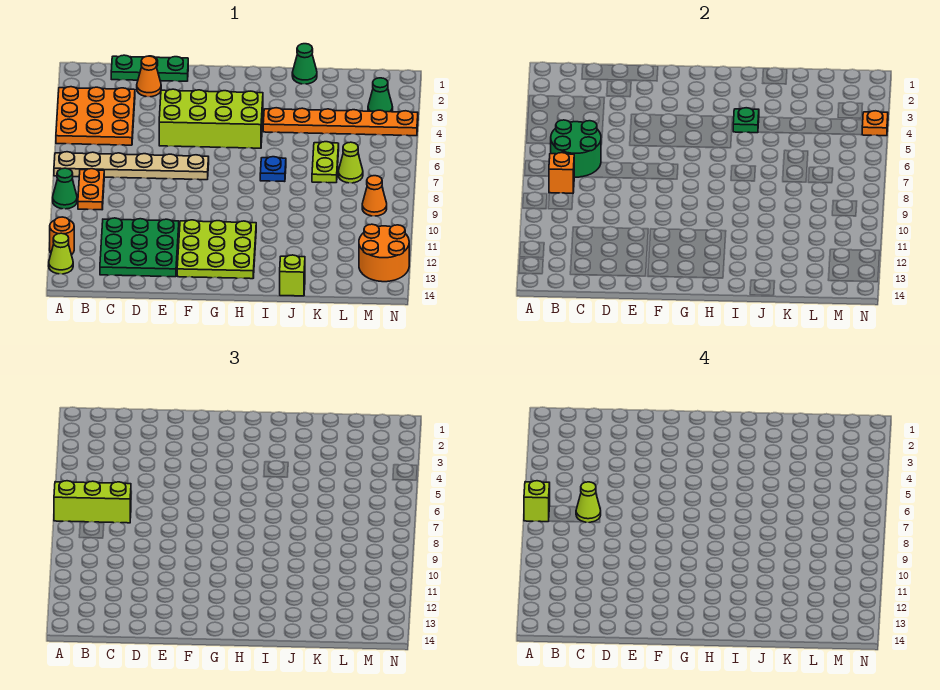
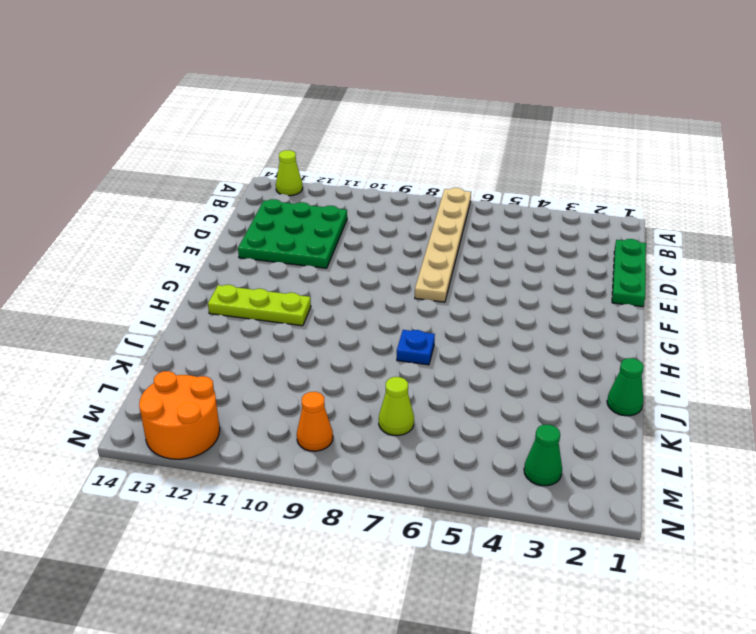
lime plate H11:H13 level 1 -> lime plate F11:H13 level 1
none -> orange plate A3:C5 level 1
none -> green cone A9 level 1
none -> orange round brick A12 level 1

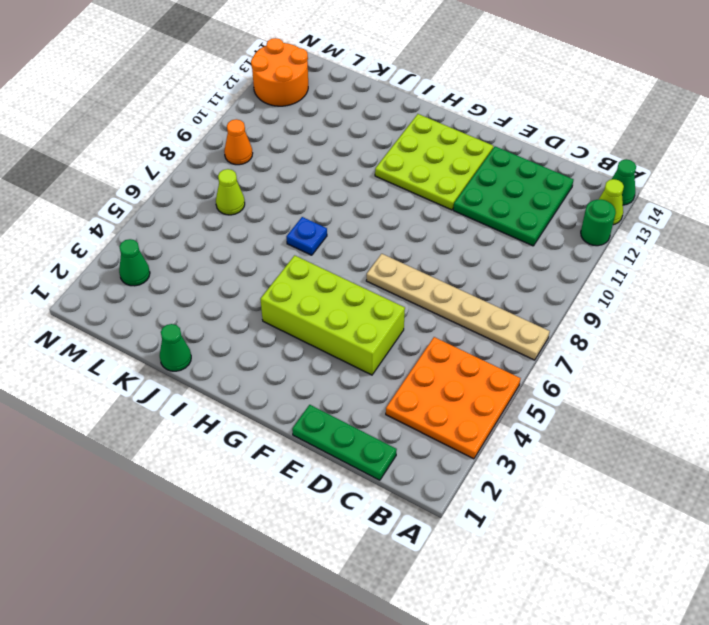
green round brick A12 level 1 -> orange round brick A12 level 1
green cone A14 level 1 -> green cone A9 level 1
none -> orange plate B8:B9 level 1
none -> orange cone D2 level 1
none -> orange plate I4:N4 level 1

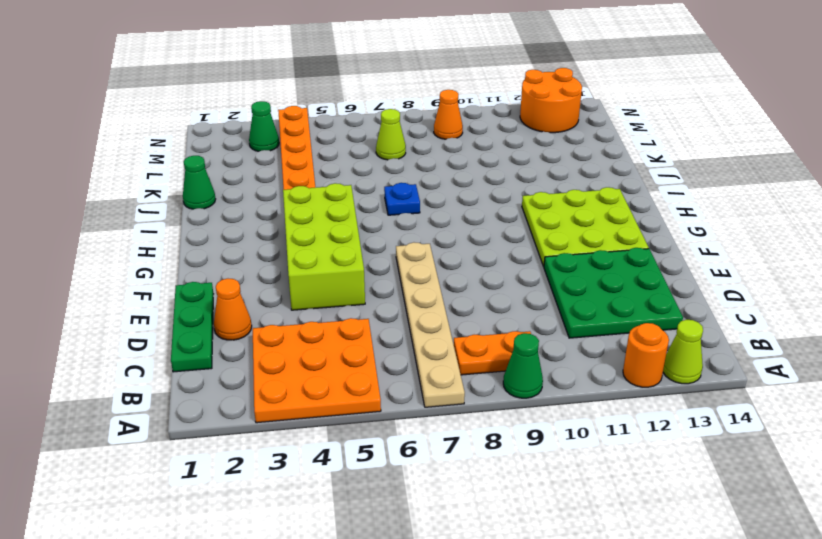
none -> lime brick J14 level 1
none -> lime plate K6:K7 level 1
none -> green round brick B6:C7 level 2

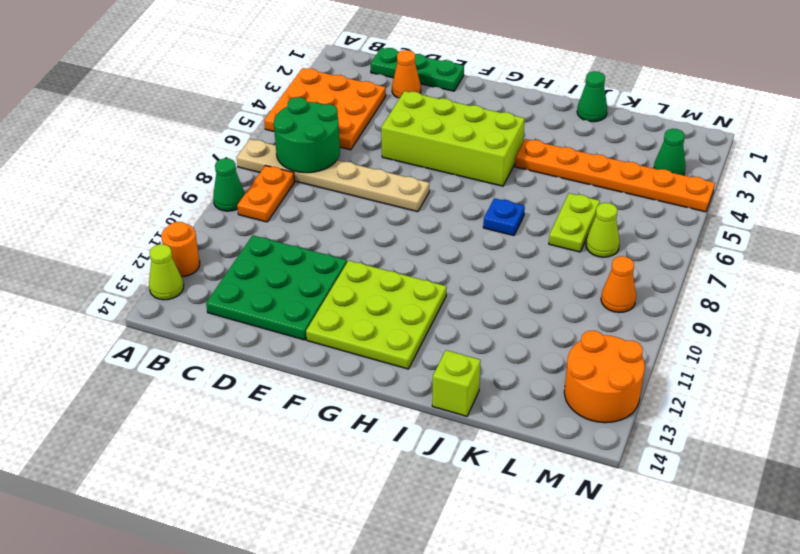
none -> orange brick B8 level 2
none -> green plate I4 level 2
none -> orange plate N4 level 2

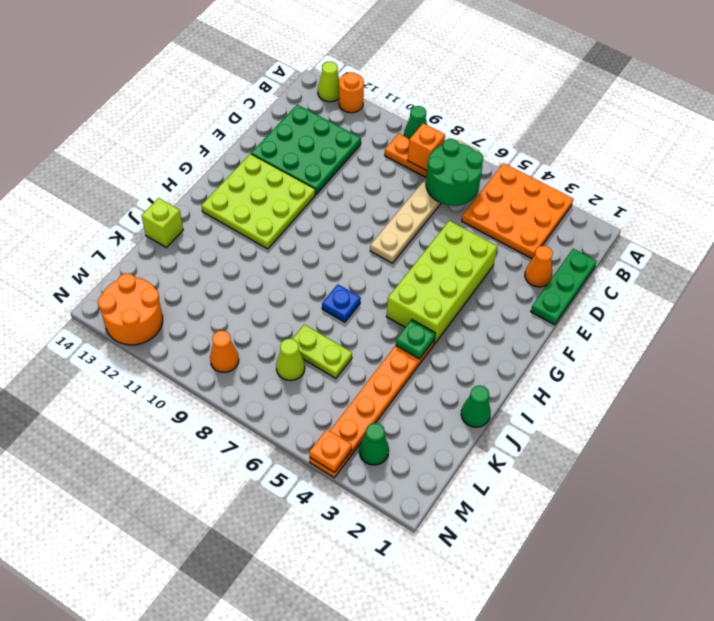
none -> lime brick A7:C7 level 3
none -> lime brick A7 level 4
none -> lime cone C7 level 4

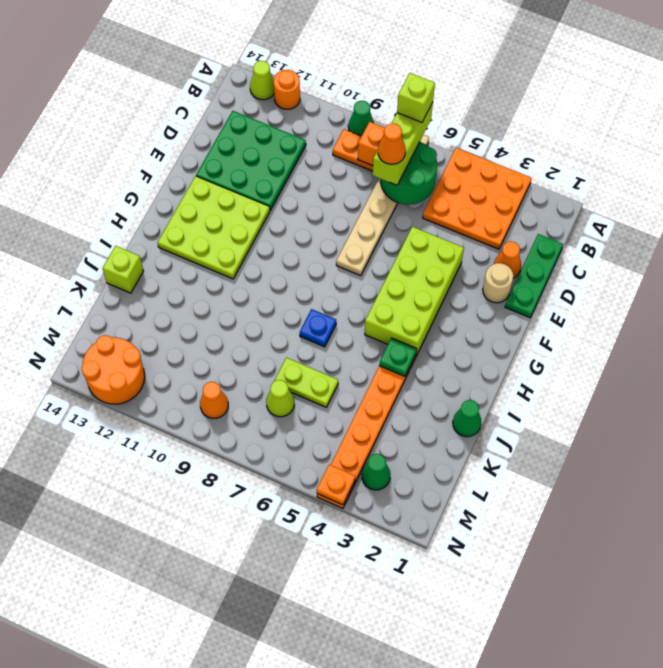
orange cone C7 level 4 -> lime cone C7 level 4
tan round brick E2 level 1 -> none

